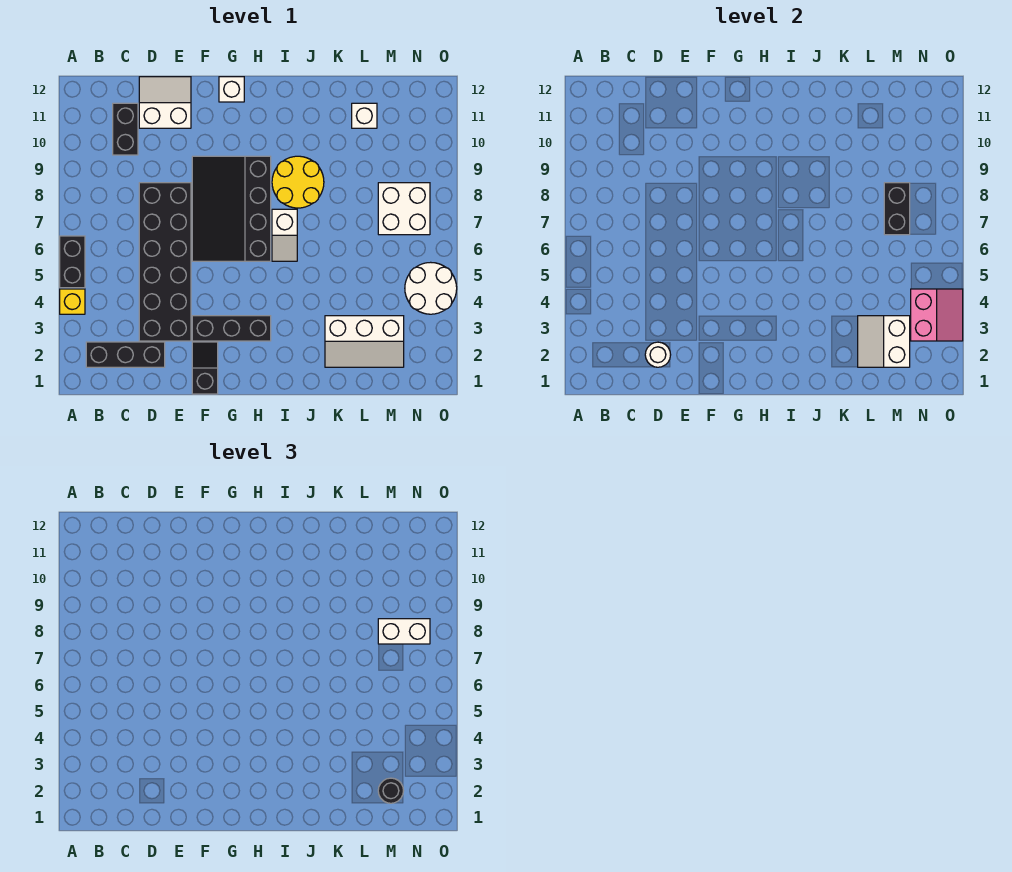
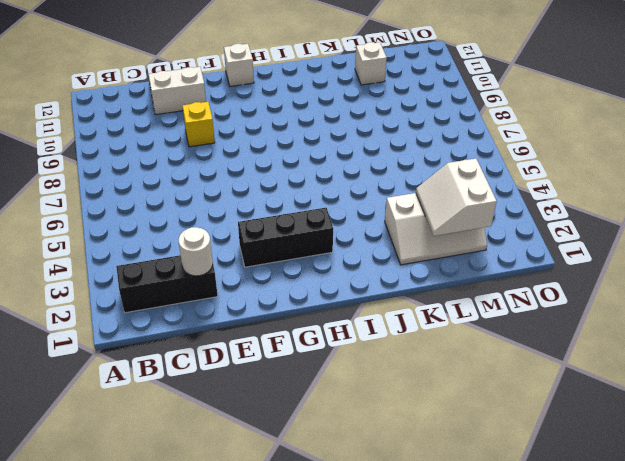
yellow brick E9 level 1 -> yellow brick A4 level 1
none -> black brick A5:A6 level 1
none -> black brick C10:C11 level 1
none -> black brick D3:E8 level 1

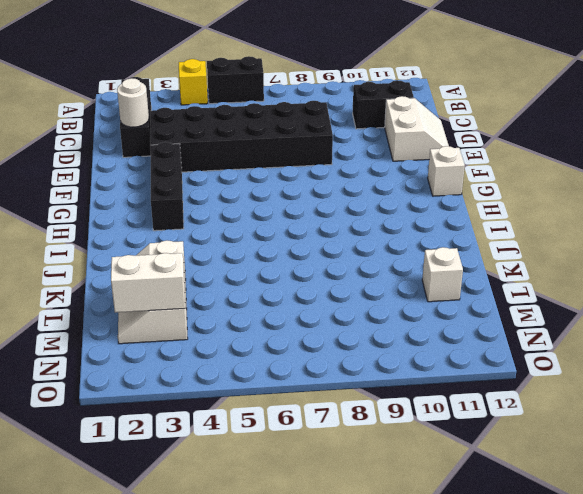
none -> black slope F1:F2 level 1 top 1
none -> black slope F6:H9 level 1 top H
none -> white slope I6:I7 level 1 top 7

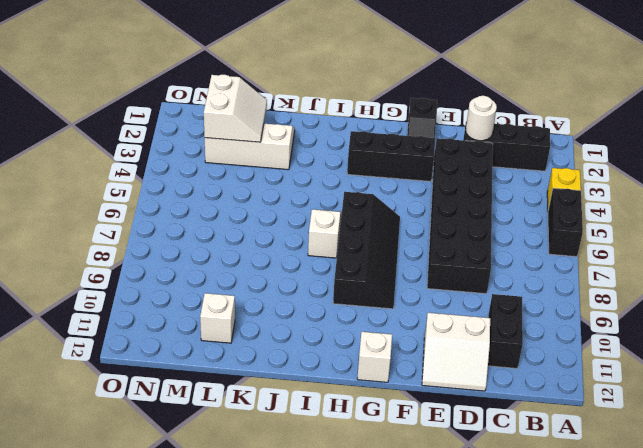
black slope G6:H9 level 1 top H -> black slope F6:H9 level 1 top H
none -> yellow round brick I8:J9 level 1
none -> white brick M7:N8 level 1
none -> white round brick N4:O5 level 1

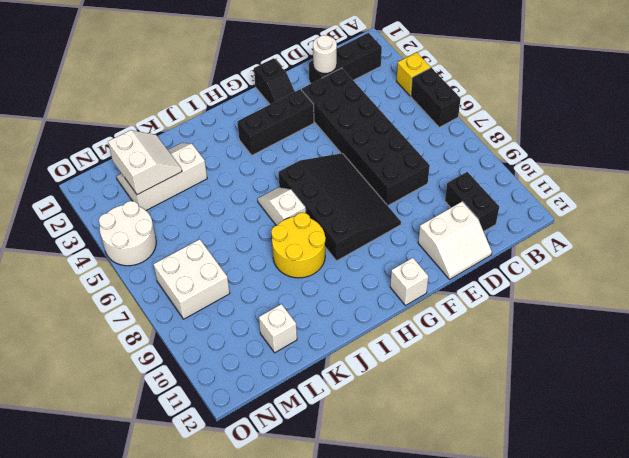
none -> black brick M7:M8 level 2
none -> pink slope N3:O4 level 2 top N
none -> black round brick M2 level 3

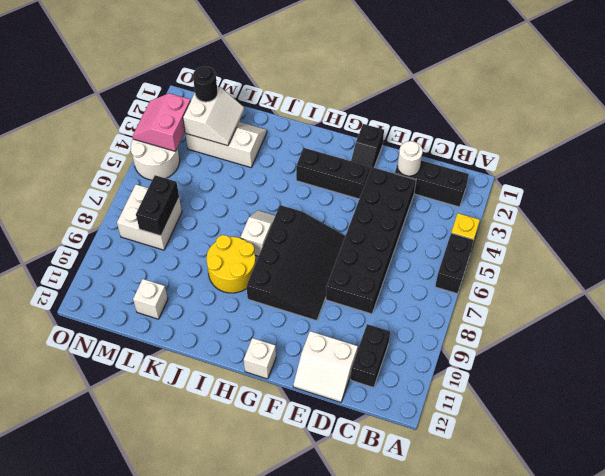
none -> white brick M8:N8 level 3

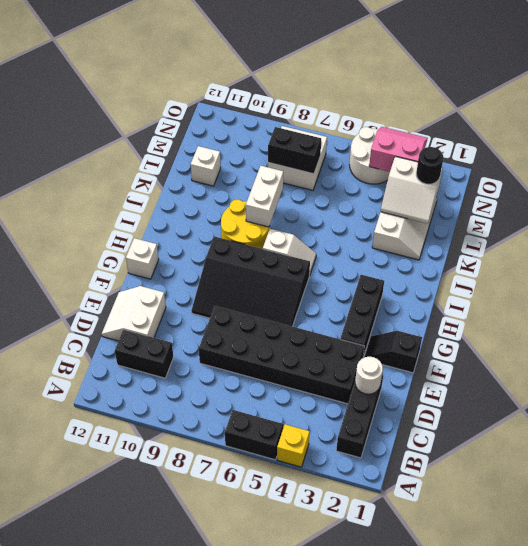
white brick J8:K8 level 2 -> white brick M8:N8 level 3

